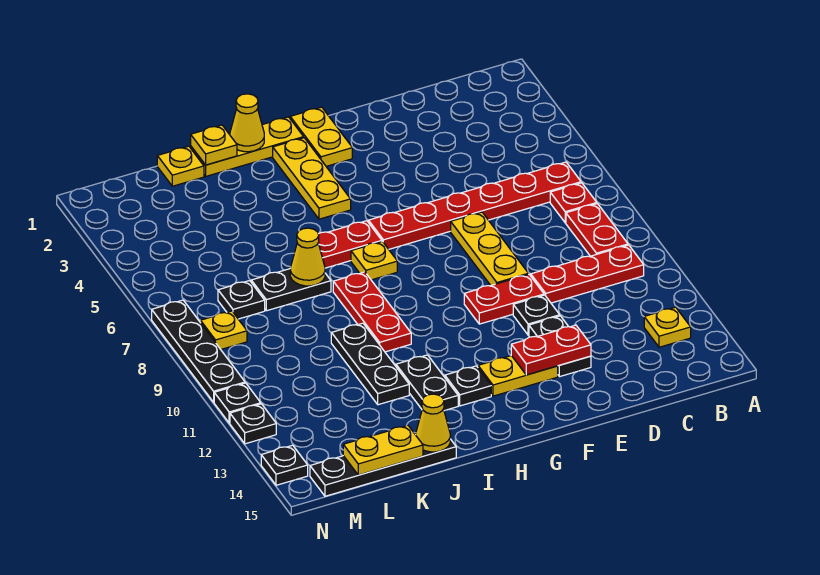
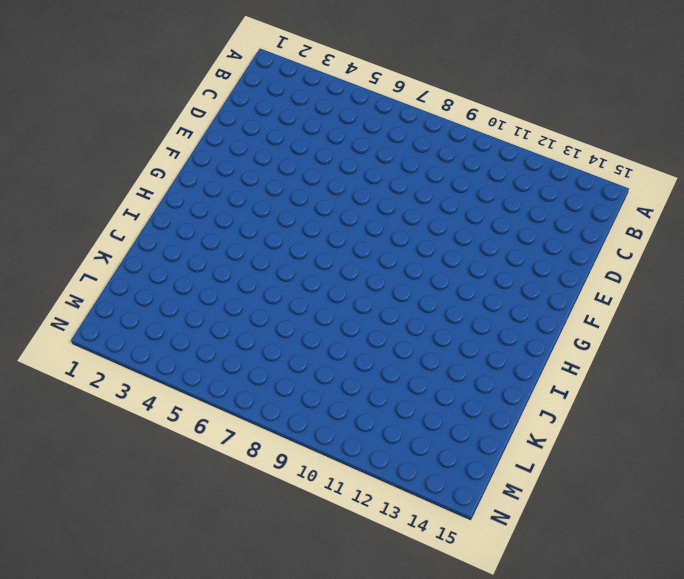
none -> red plate B6:G6 level 1
none -> red plate B7 level 1
none -> red plate B8:B9 level 1
none -> red plate B10:D10 level 1

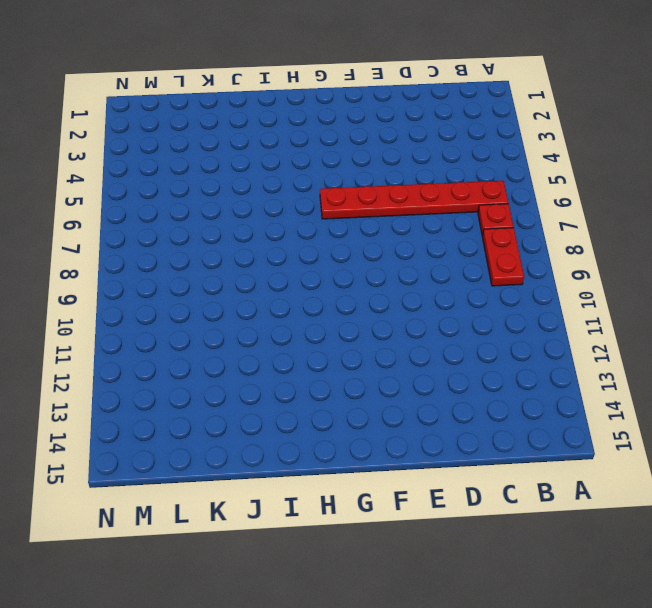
none -> red plate B10:D10 level 1
none -> yellow plate B13 level 1
none -> yellow plate E7:E9 level 1
none -> red plate E10:F10 level 1

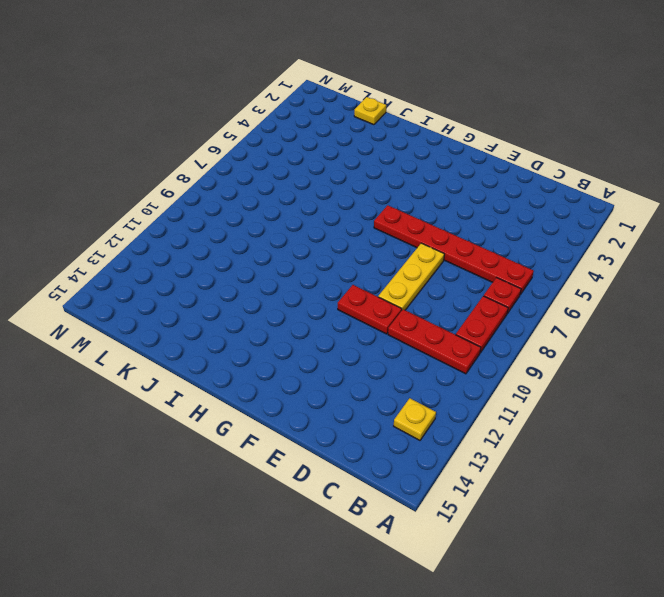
none -> black plate E11 level 1
none -> black plate E12:E13 level 1
none -> yellow plate F13:G13 level 1
none -> yellow plate G1:G2 level 1

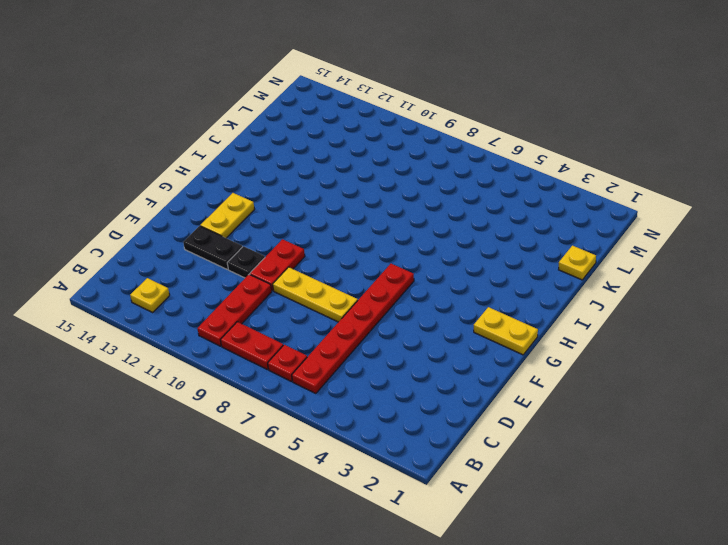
none -> yellow plate H1:J1 level 1
none -> yellow plate H2:H4 level 1
none -> red plate H6:I6 level 1
none -> yellow plate H7 level 1

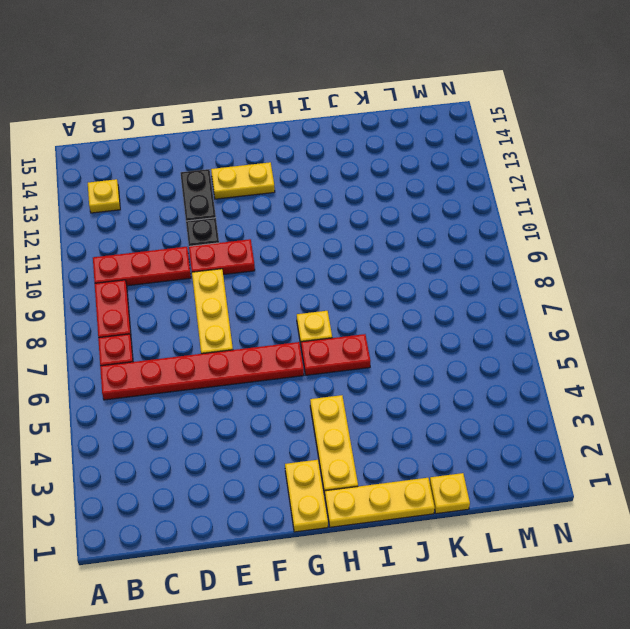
none -> black plate H13 level 1
none -> red plate I8:I10 level 1
none -> black plate I12:I13 level 1
none -> black plate J7:K7 level 1

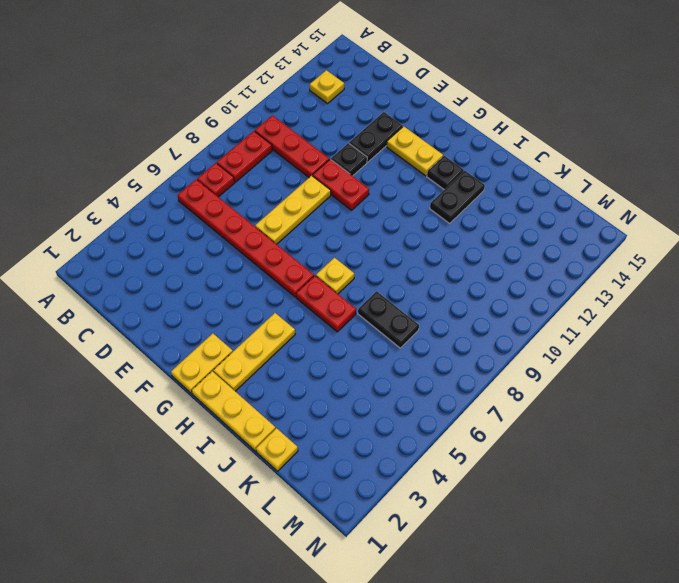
none -> red plate I8:I10 level 1
none -> black plate J10:J12 level 1
none -> black plate J15:M15 level 1
none -> black plate L7 level 1

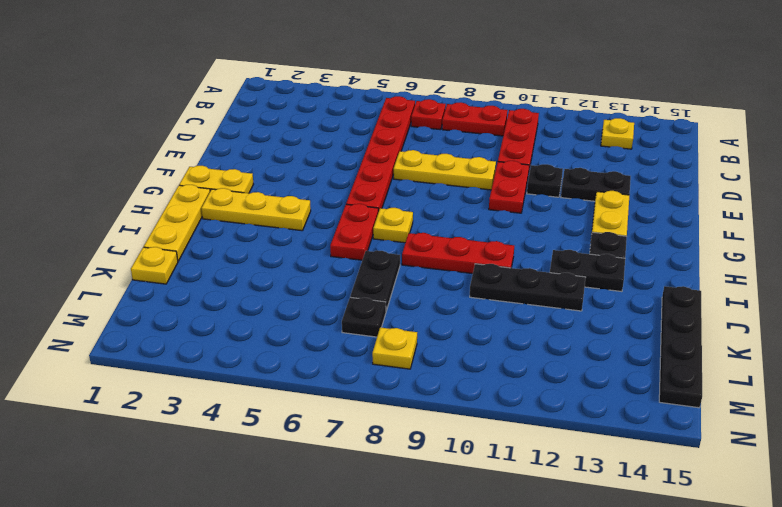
none -> black plate N7:N10 level 1
none -> black plate N11 level 1
none -> black plate N12 level 1
none -> black plate N14 level 1

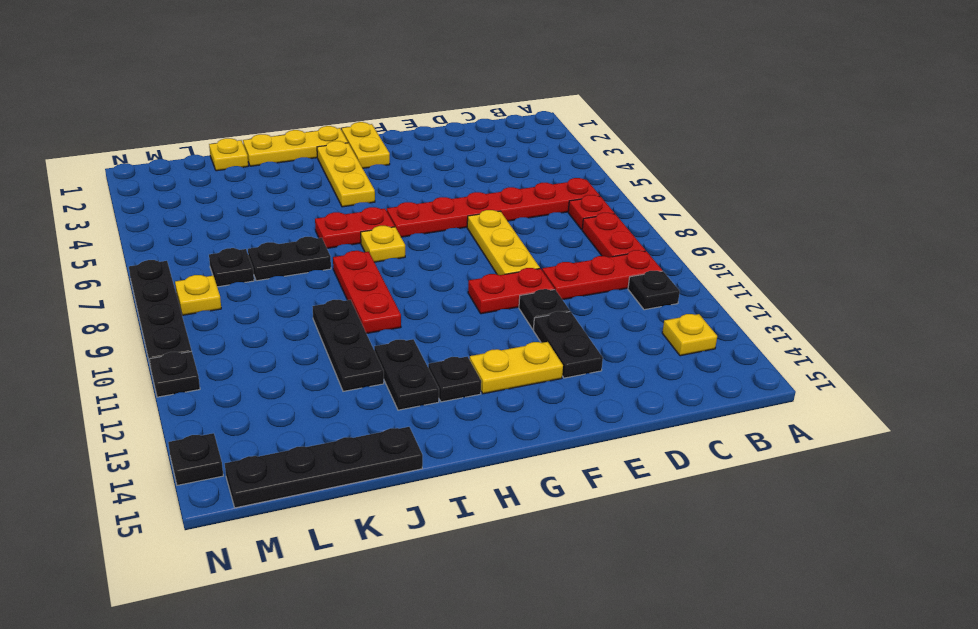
black plate B11 level 1 -> black plate N12 level 1
none -> red plate E13:F13 level 2
none -> yellow cone I1 level 2
none -> yellow plate J1 level 2
none -> yellow cone J7 level 2

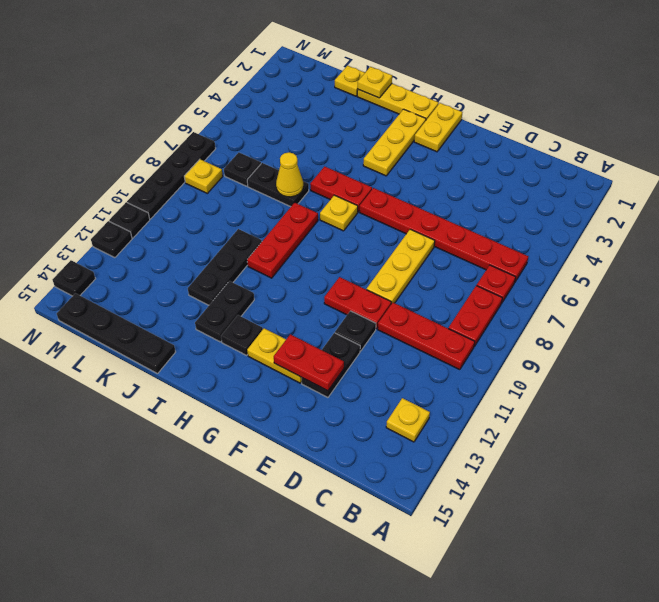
none -> yellow cone I1 level 2
none -> yellow cone J15 level 2
none -> yellow plate K15:L15 level 2

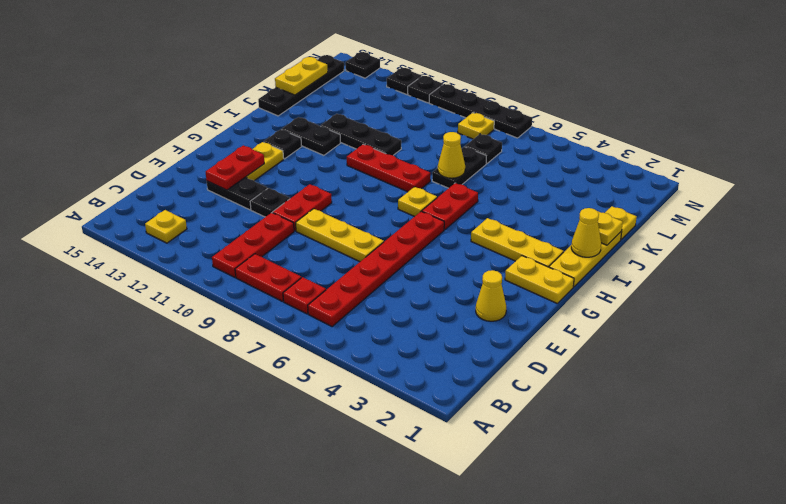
yellow cone E2 level 1 -> yellow cone J15 level 2

